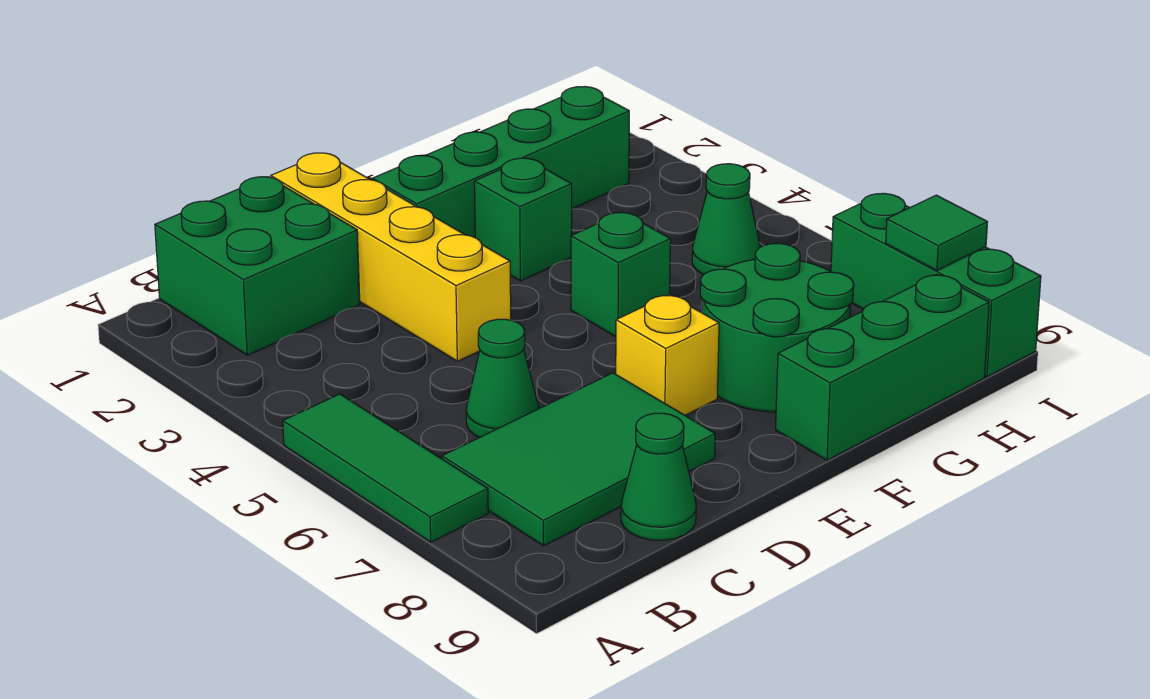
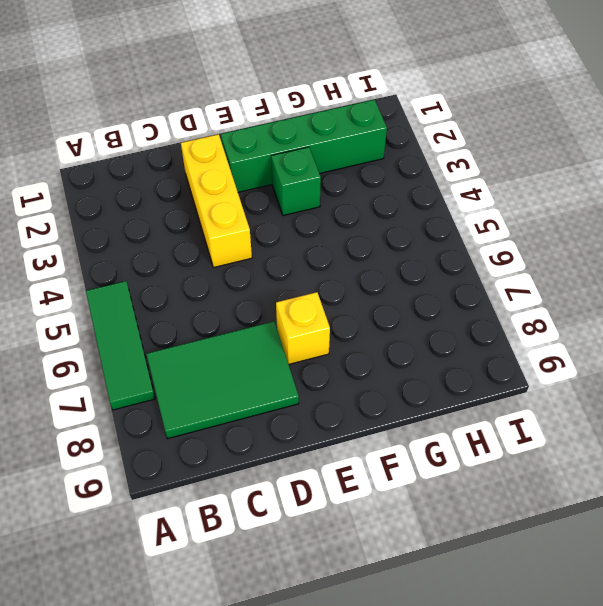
yellow brick D2:D4 level 1 -> yellow brick D1:D4 level 1
none -> green brick B1:C2 level 1
none -> green cone C6 level 1
none -> green cone C9 level 1

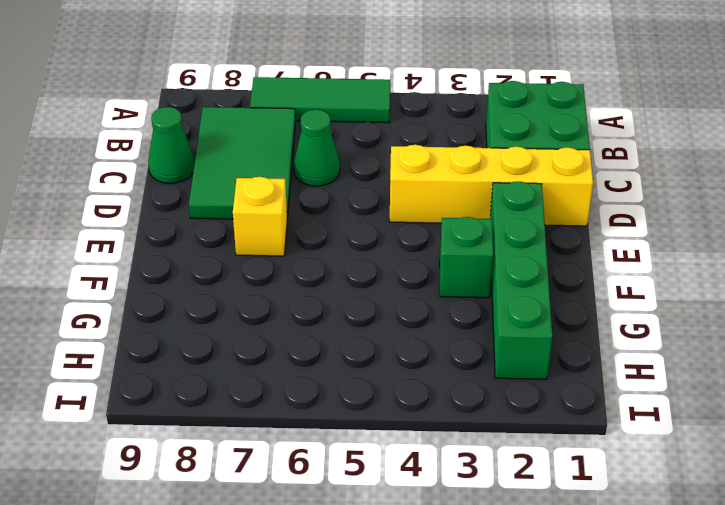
none -> green brick F5 level 1
none -> green round brick F7:G8 level 1
none -> green brick F9:H9 level 1

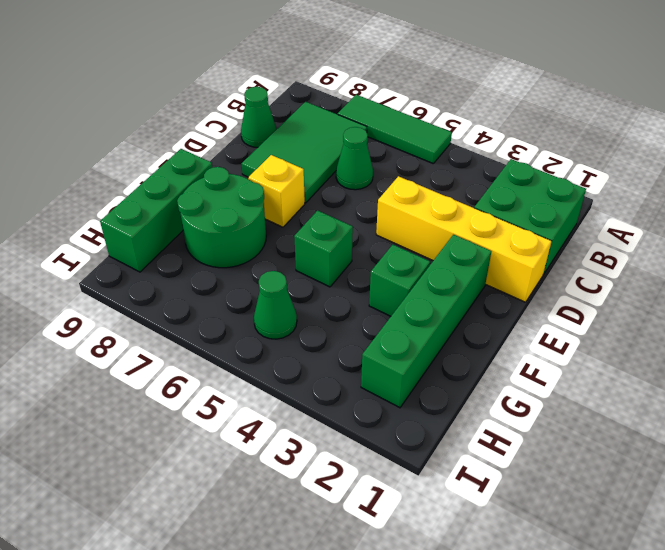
none -> green brick I7:I9 level 1
none -> green tile I8 level 2

